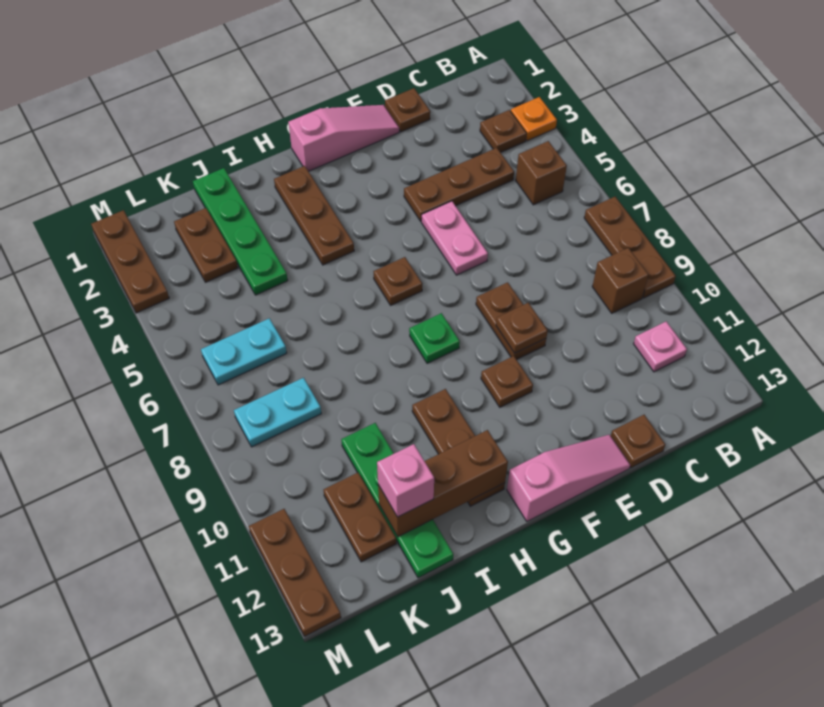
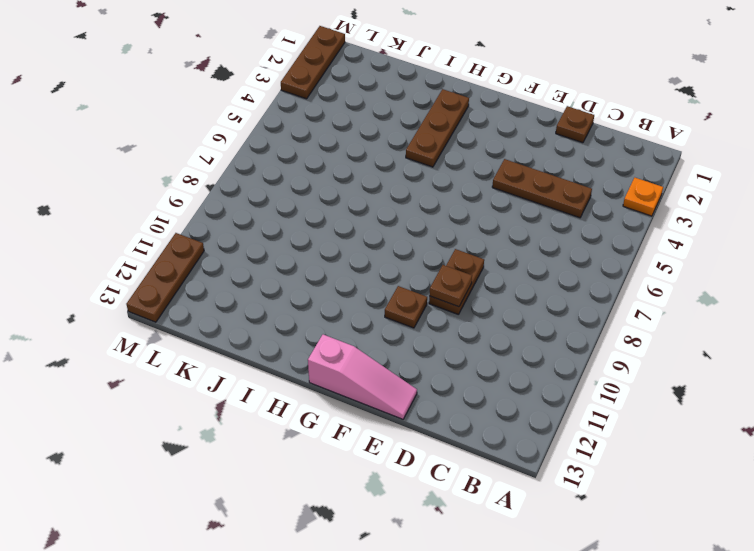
none -> brown plate A7:A9 level 1
none -> brown plate B3 level 1
none -> brown brick B5 level 1

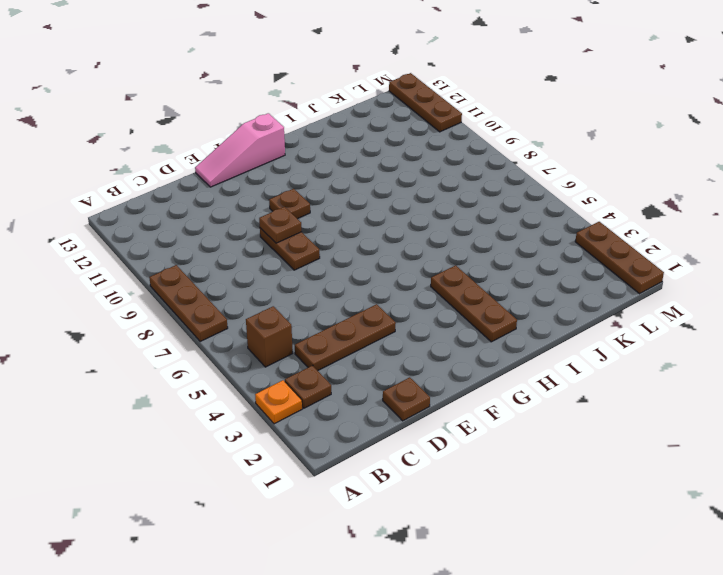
none -> brown brick B9 level 1
none -> pink plate B11 level 1
none -> brown plate D13 level 1

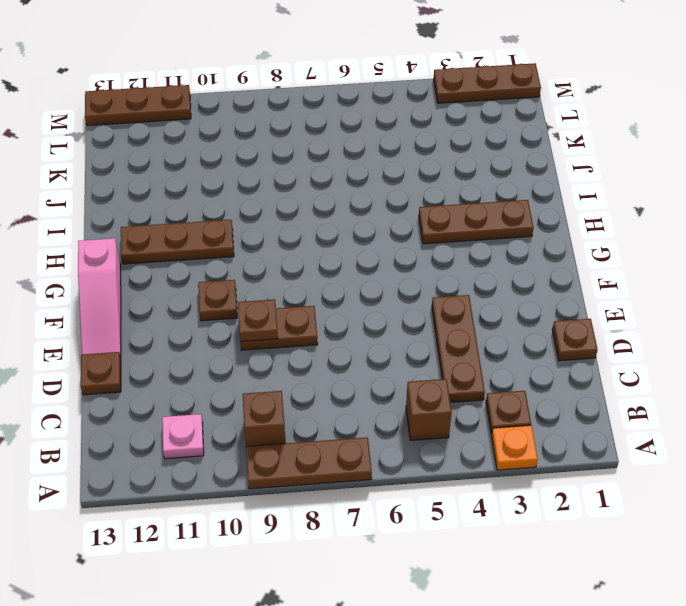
none -> pink slope E1:G1 level 1 top G
none -> pink plate E5:E6 level 1
none -> brown plate G6 level 1

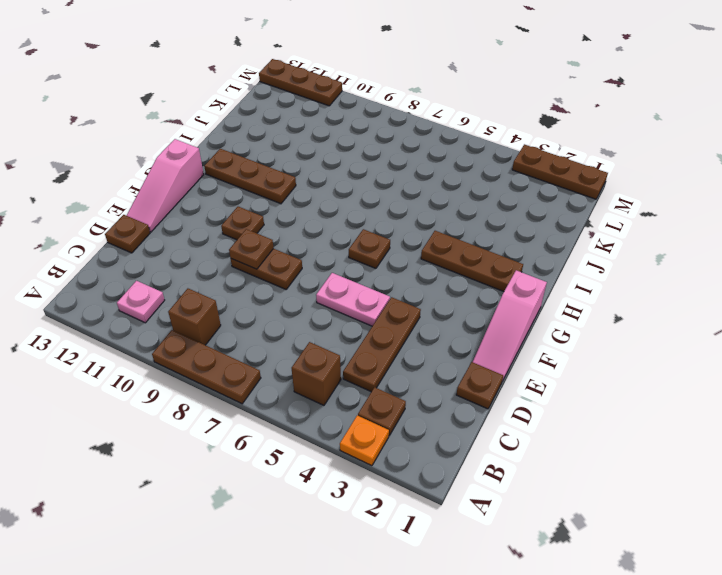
none -> green plate G8 level 1
none -> green plate J1:J4 level 1
none -> green plate J10:J13 level 1

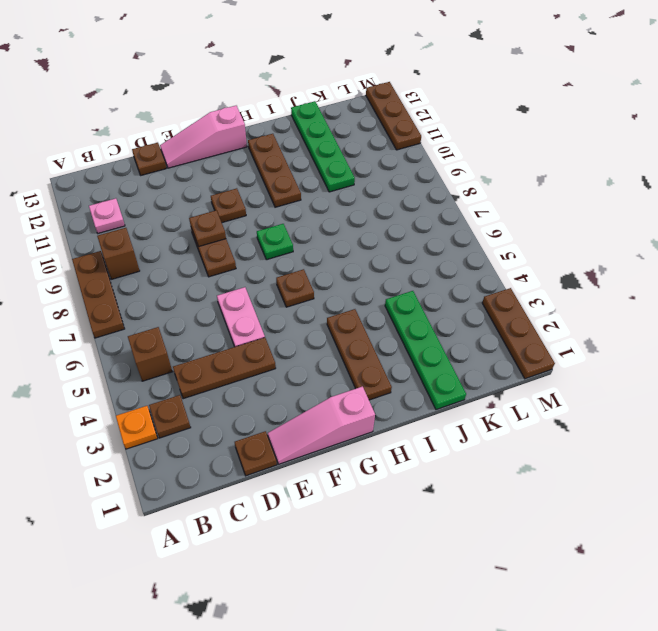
none -> brown plate K2:K3 level 1
none -> cyan plate K6:L6 level 1
none -> cyan plate K8:L8 level 1

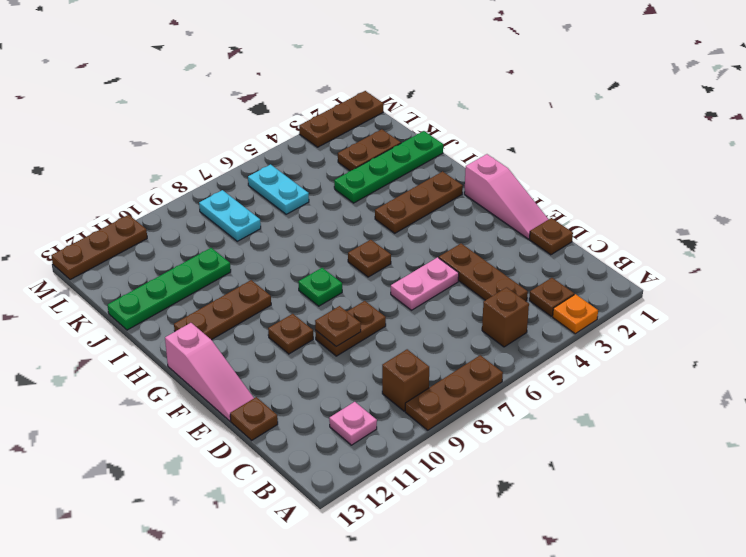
none -> brown plate K11:K12 level 1
none -> brown brick H12:J12 level 2
none -> pink brick J12 level 3

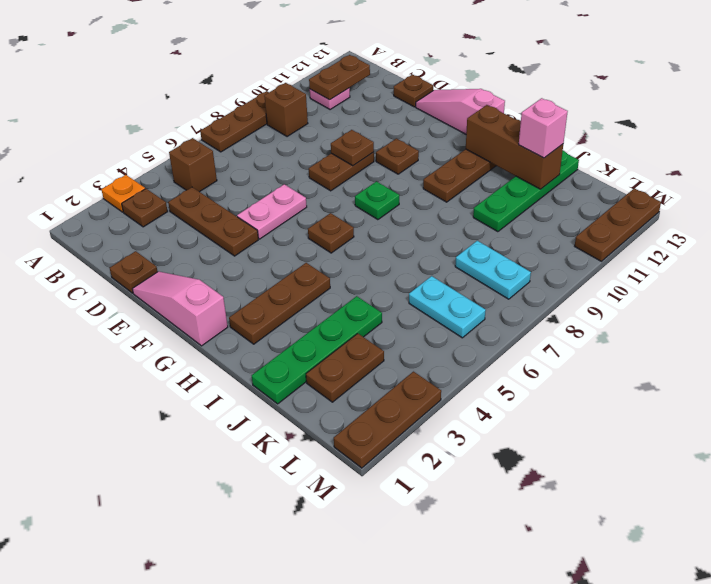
brown plate B11:B12 level 2 -> brown plate K11:K12 level 1

